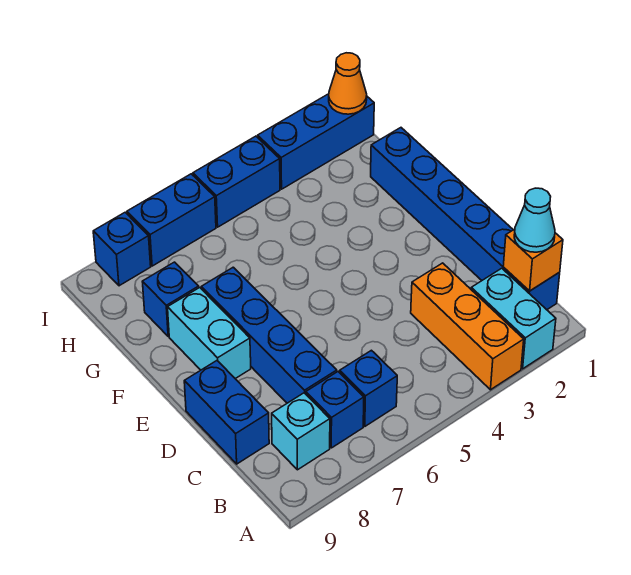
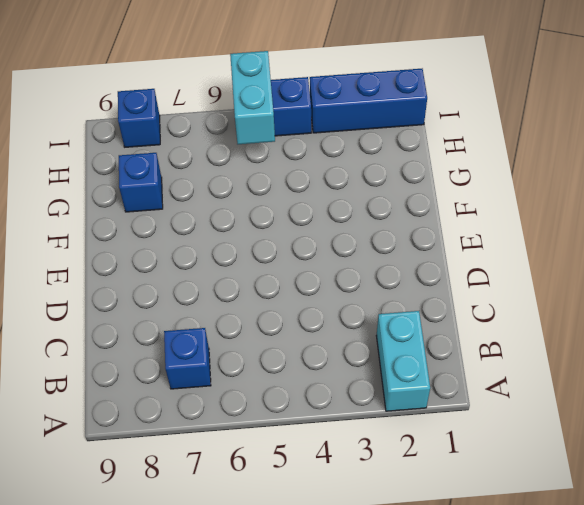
cyan brick H5:I5 level 2 -> cyan brick E8:F8 level 1
none -> orange brick A3:C3 level 1
none -> blue brick B1:G1 level 1
none -> blue brick B6 level 1

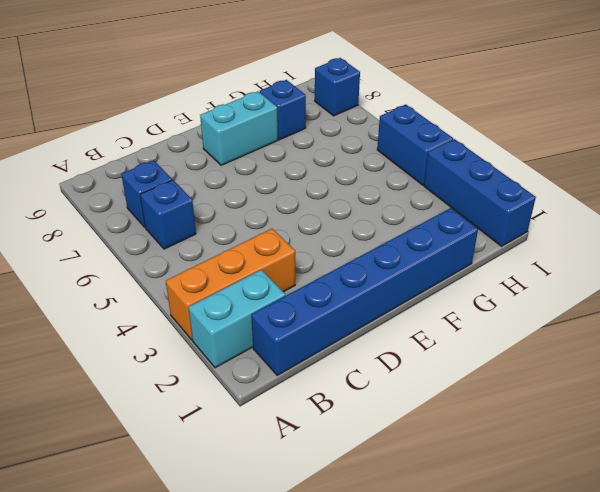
none -> cyan brick B8 level 1
none -> blue brick C7:F7 level 1
none -> blue brick C9:D9 level 1

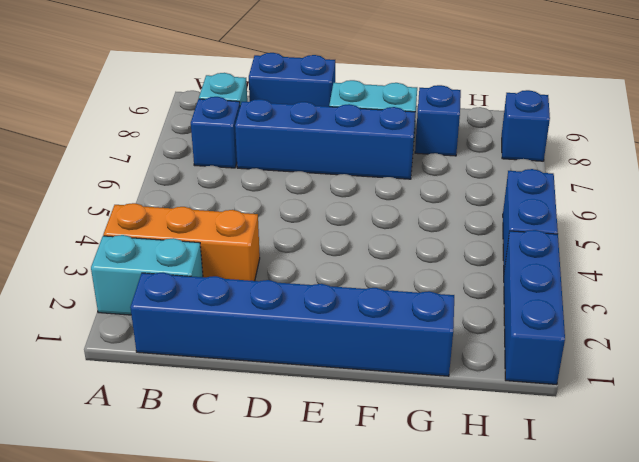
none -> blue brick B6 level 1
none -> blue brick I6:I7 level 1
none -> orange brick B1 level 2

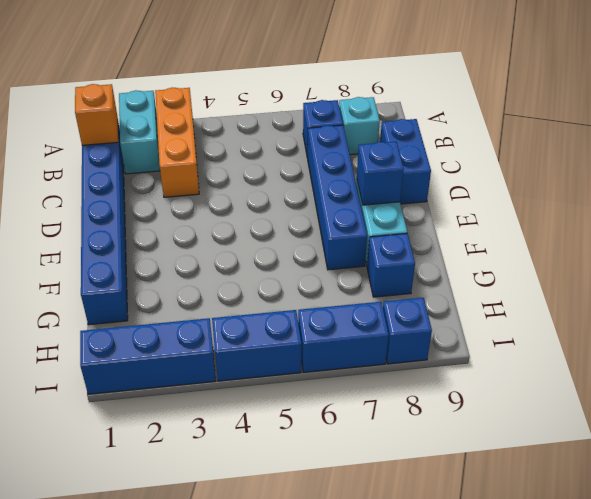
blue brick E8 level 2 -> blue brick B6 level 1
none -> orange cone I1 level 2
none -> cyan cone B1 level 3

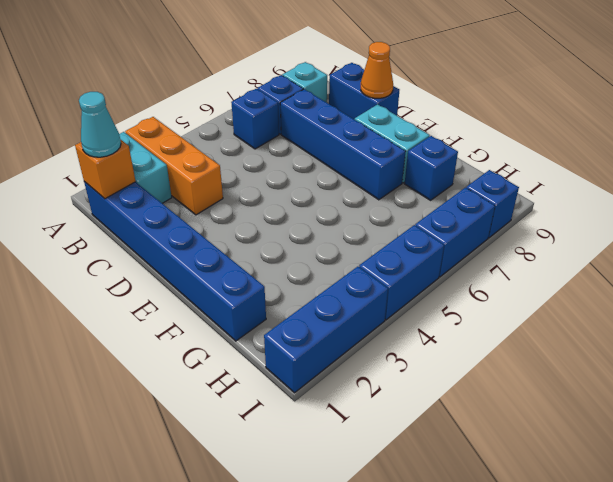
orange cone D9 level 2 -> orange cone I1 level 2

